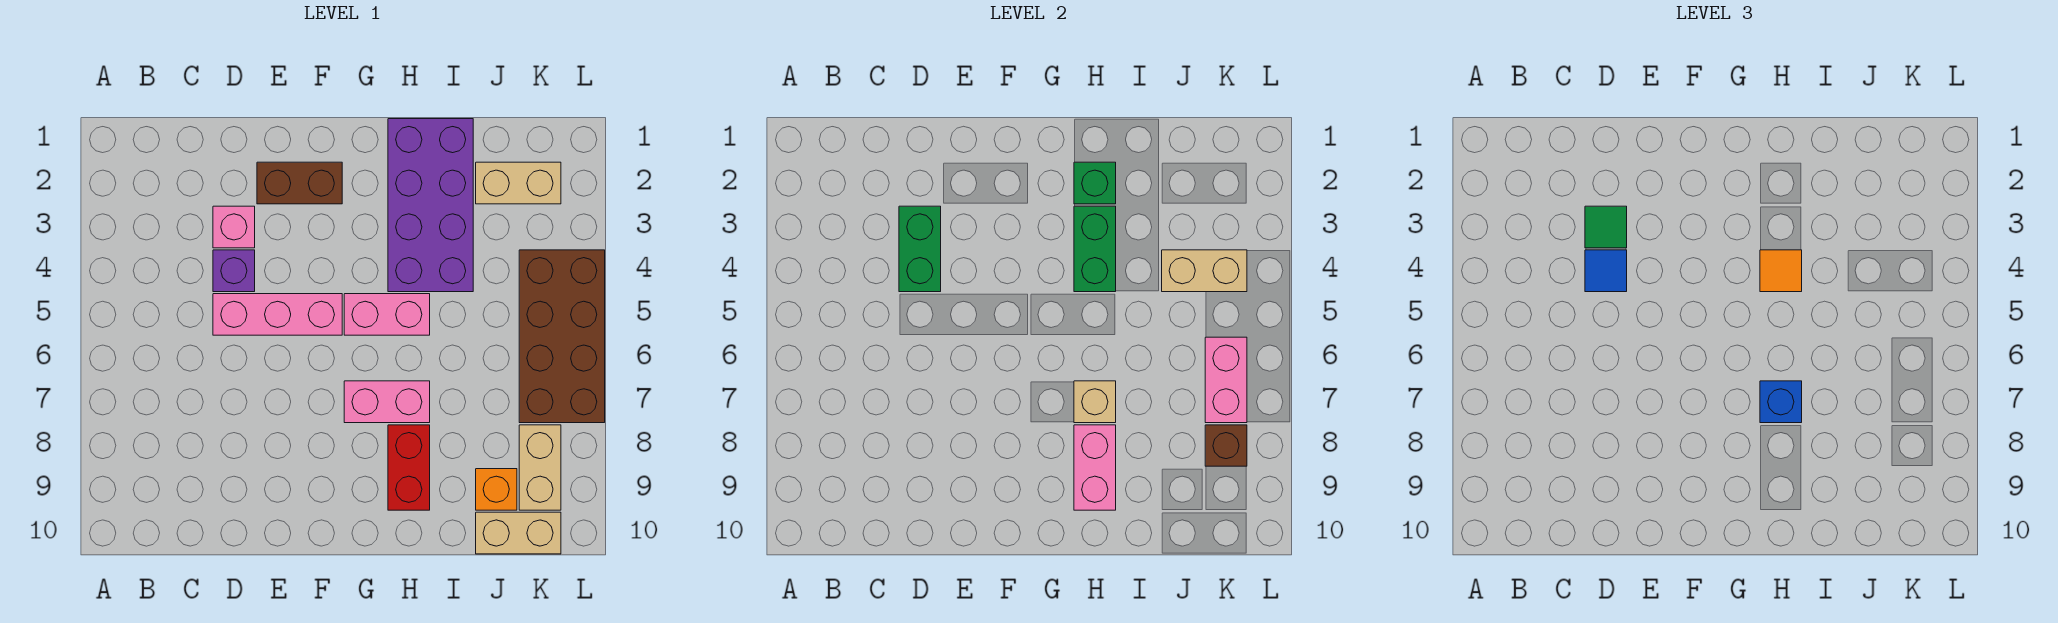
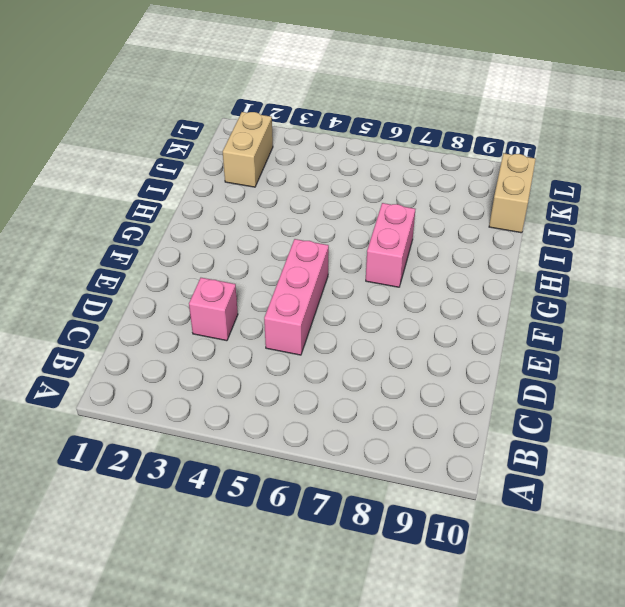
none -> purple brick D4 level 1
none -> brown brick E2:F2 level 1
none -> pink brick G5:H5 level 1

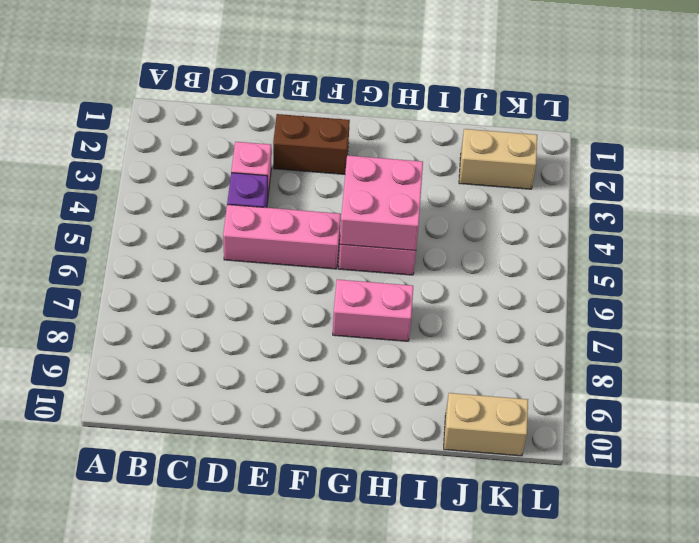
pink brick G4:H5 level 2 -> green brick H3:H4 level 2
none -> purple brick H1:I4 level 1
none -> red brick H8:H9 level 1
none -> orange brick J9 level 1

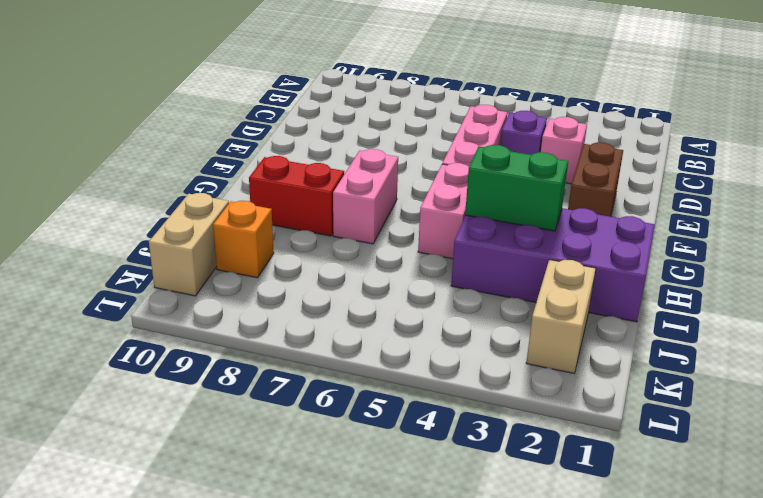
none -> brown brick K4:L7 level 1
none -> tan brick K8:K9 level 1
none -> green brick D3:D4 level 2

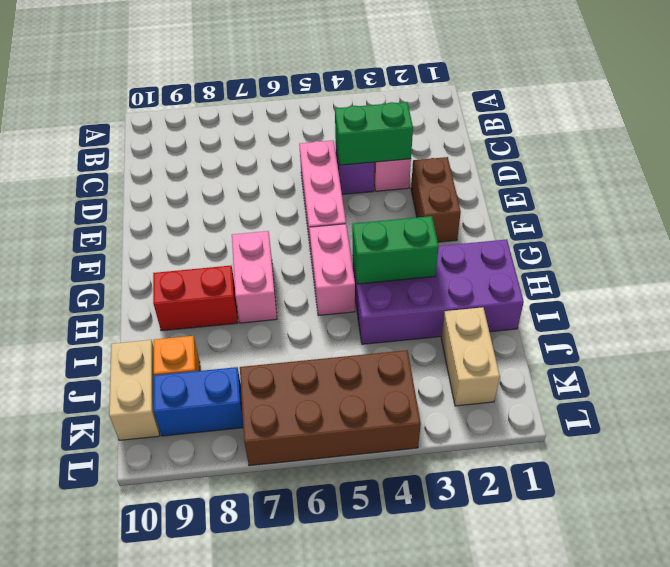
blue brick K8:K9 level 1 -> tan brick K8:K9 level 1
none -> green brick H2 level 2
none -> tan brick H7 level 2
none -> pink brick H8:H9 level 2

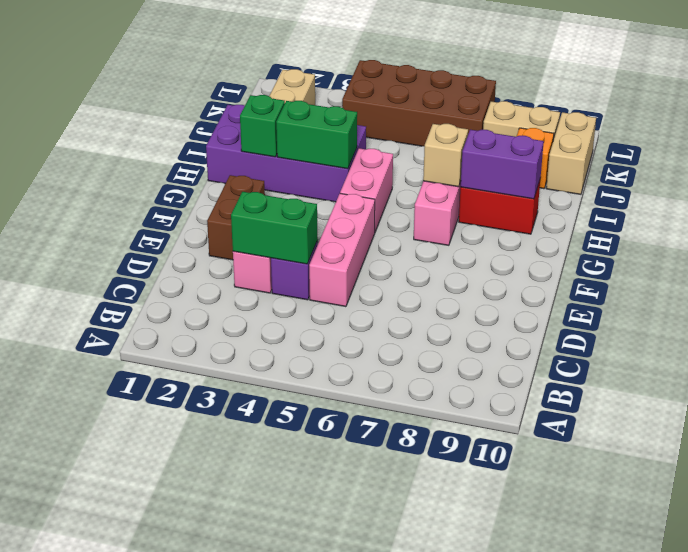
purple brick H8:H9 level 2 -> pink brick H8:H9 level 2
none -> tan brick J4:K4 level 2
none -> pink brick K6:K7 level 2
none -> brown brick K8 level 2

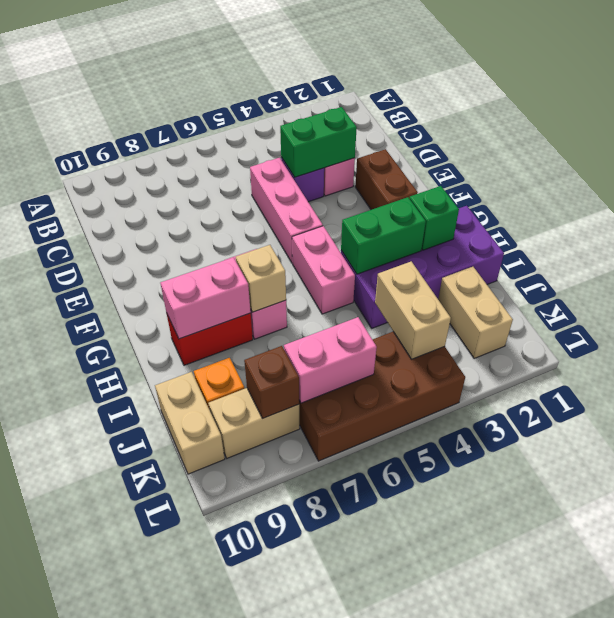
none -> green tile D3 level 3
none -> blue tile D4 level 3
none -> orange tile H4 level 3

